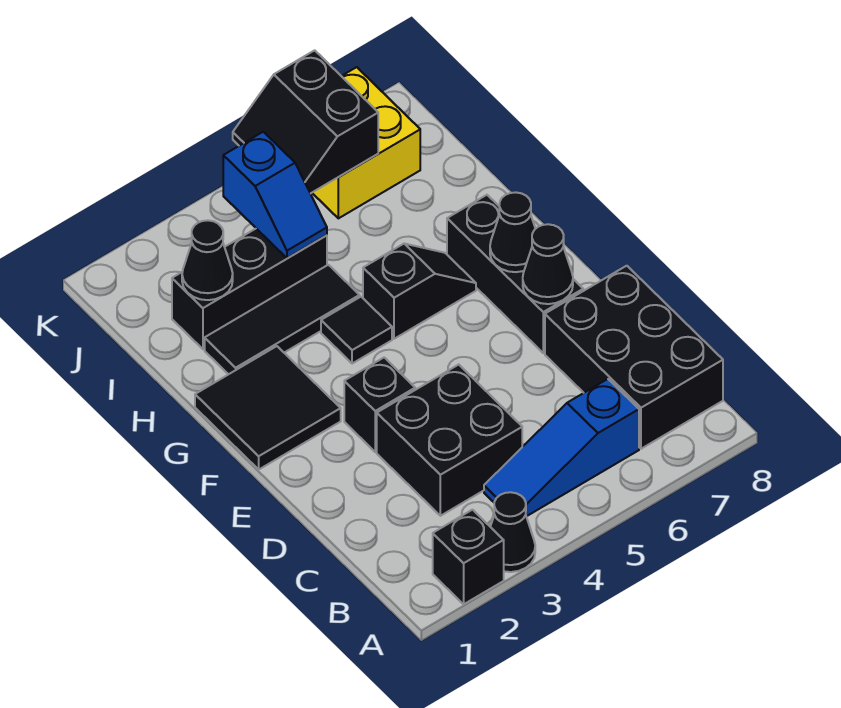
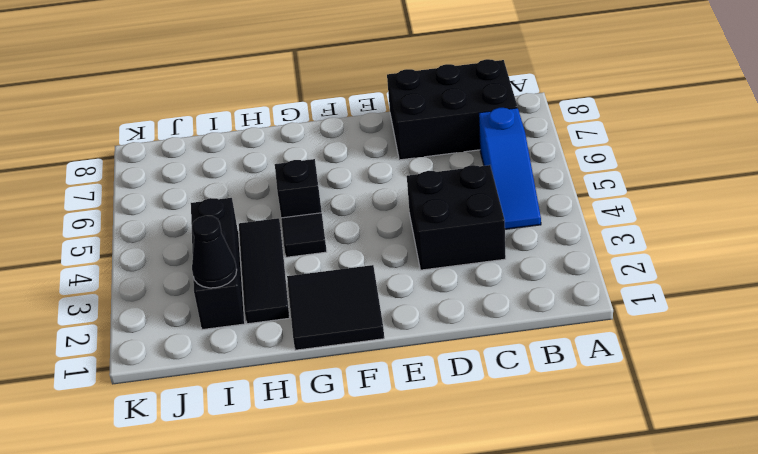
none -> black brick A2 level 1
none -> black cone A3 level 1
none -> black brick E3 level 1

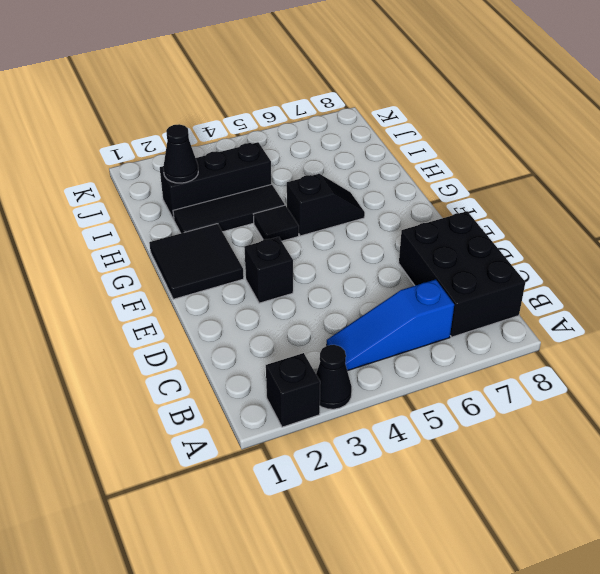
none -> black brick C3:D4 level 1
none -> black brick E7:G7 level 1
none -> yellow brick J6:K7 level 1

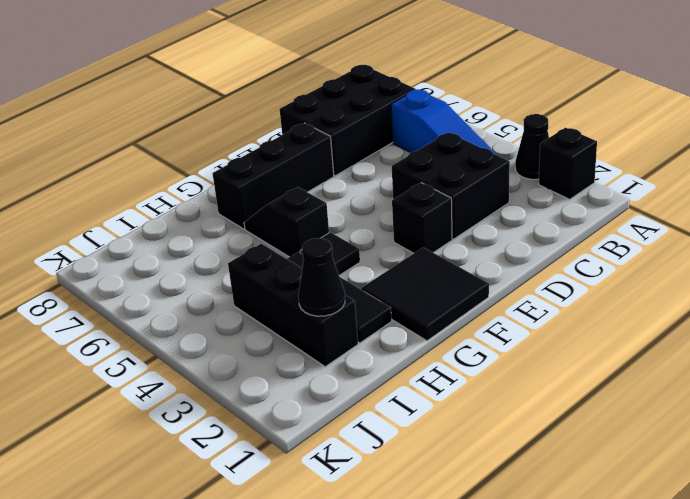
none -> yellow brick J6:K7 level 1
none -> black cone E7 level 2
none -> black cone F7 level 2

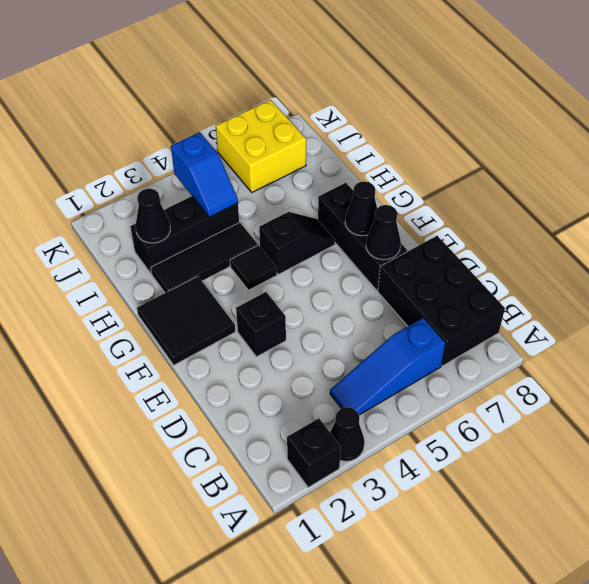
none -> black brick C3:D4 level 1
none -> black slope J5:K6 level 2 top 6

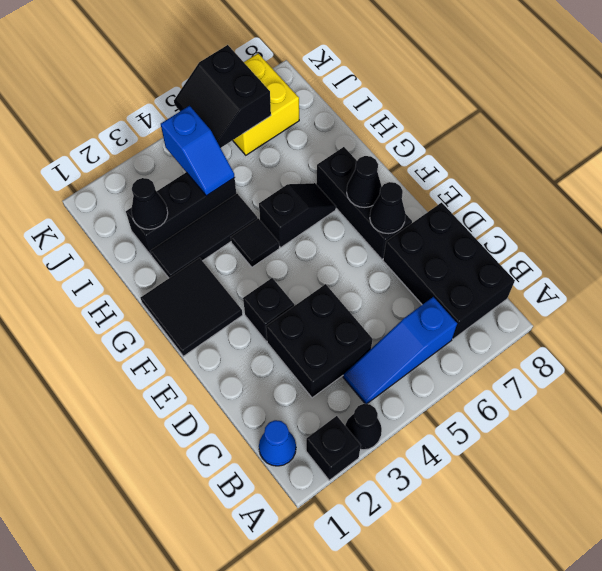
blue cone B1 level 1 -> none

